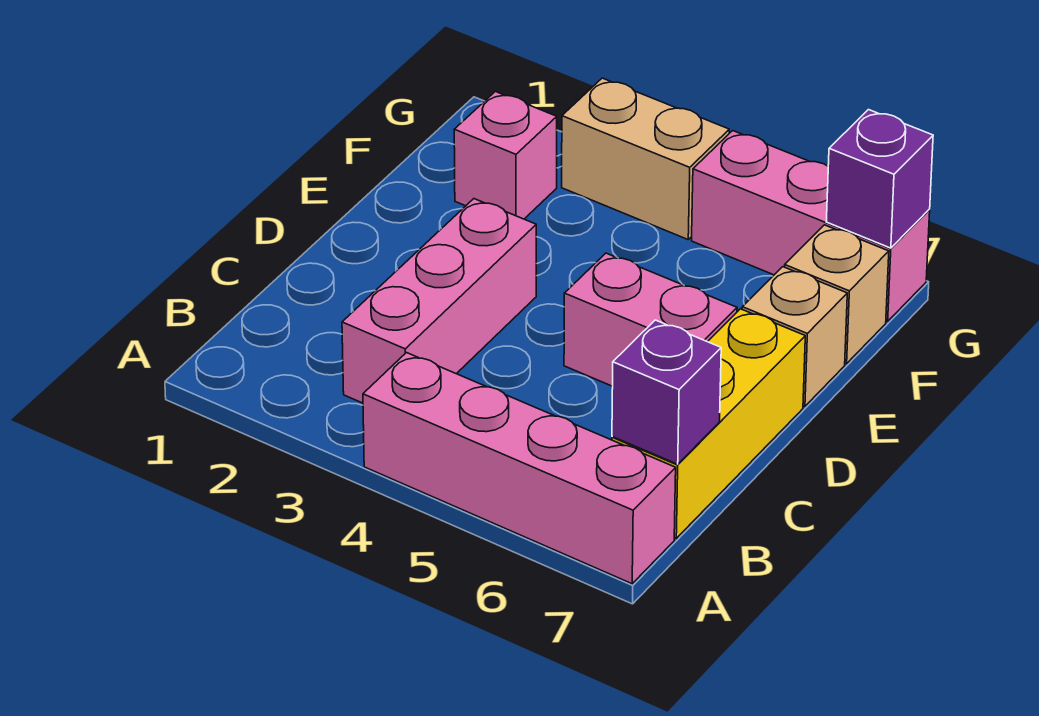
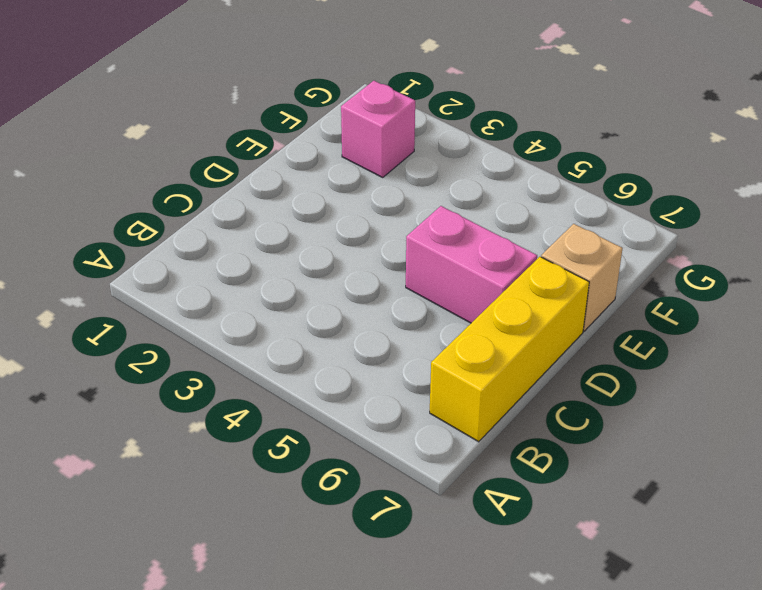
none -> pink brick A4:A7 level 1
none -> pink brick B3:D3 level 1

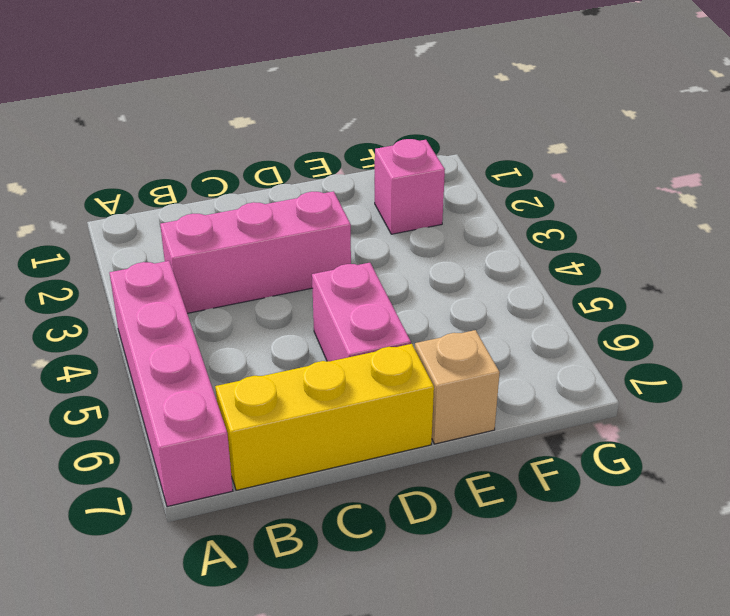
none -> tan brick F7 level 1
none -> tan brick G3:G4 level 1

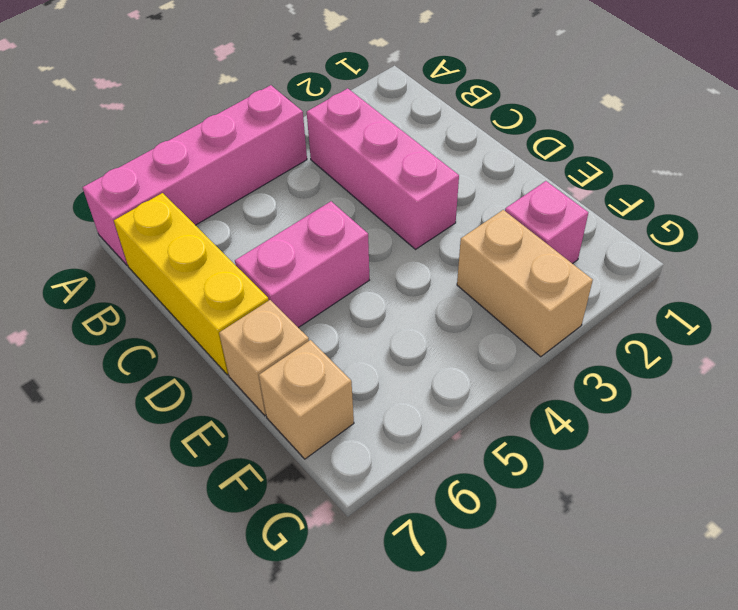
tan brick F3:G3 level 1 -> tan brick G3:G4 level 1
none -> pink brick G5:G7 level 1
none -> purple brick B7 level 2

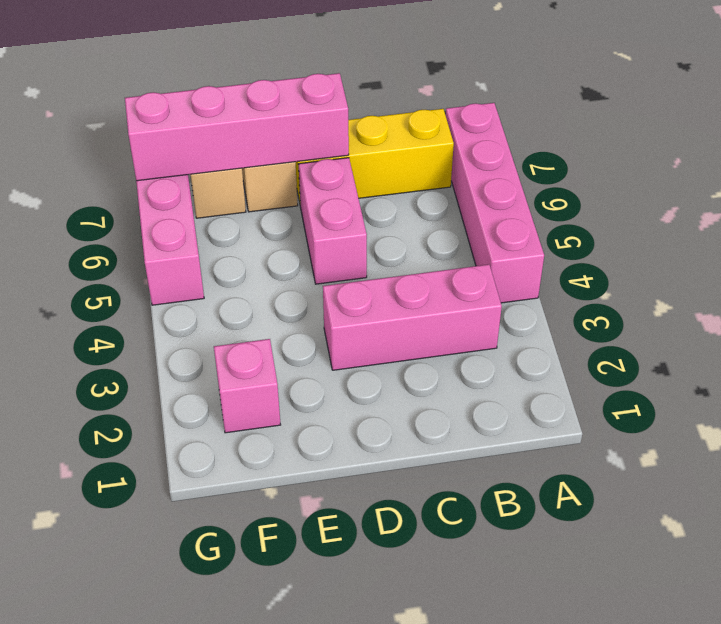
pink brick D7:G7 level 2 -> purple brick G7 level 2
none -> tan brick G3:G4 level 1
none -> purple brick B7 level 2

